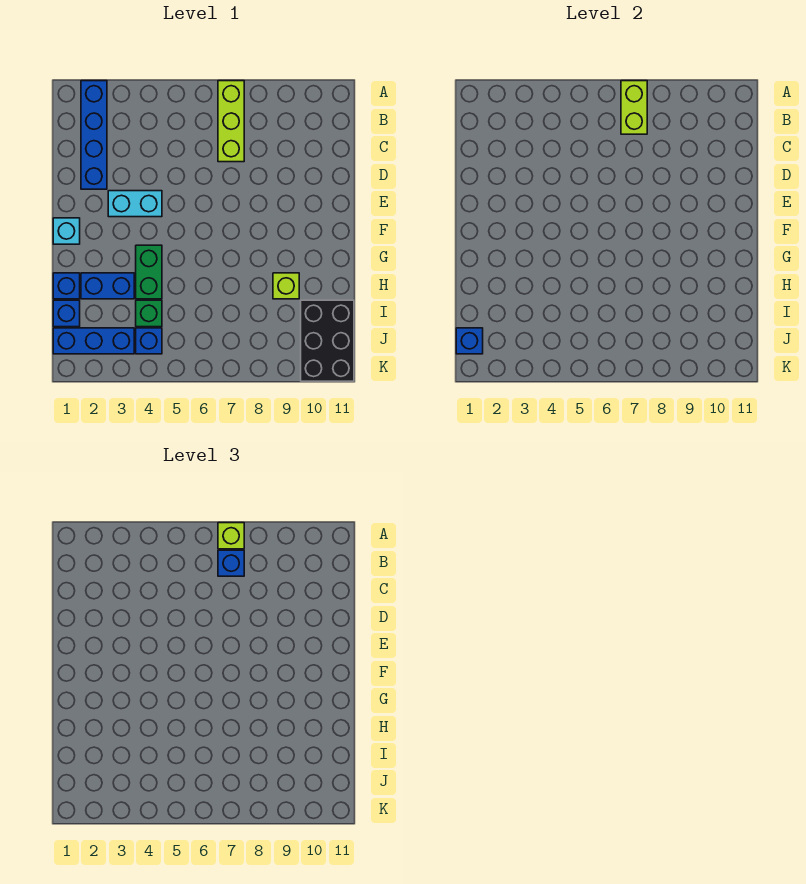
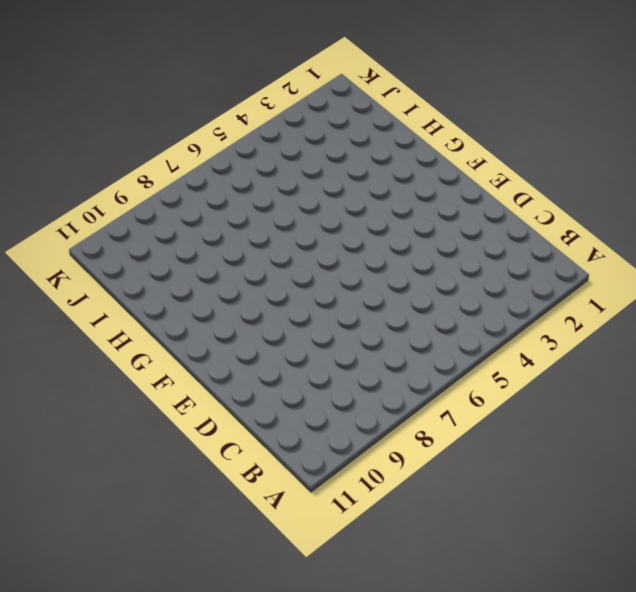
none -> blue brick A2:D2 level 1
none -> lime brick A7:C7 level 1
none -> cyan brick E3:E4 level 1

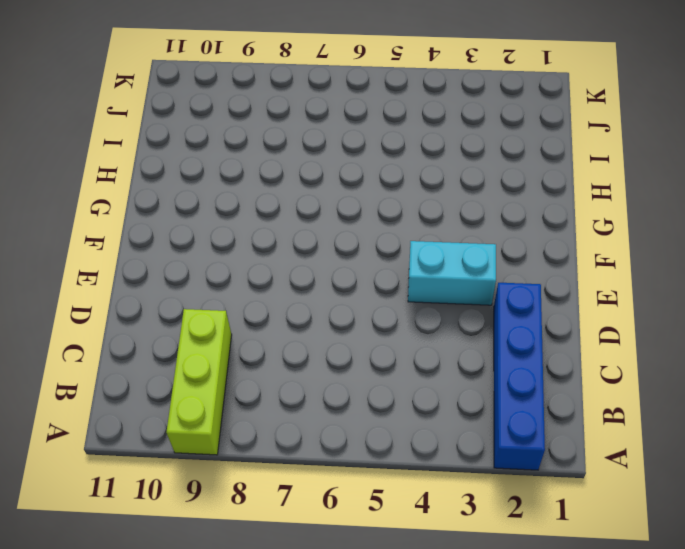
lime brick A9:C9 level 1 -> lime brick A7:C7 level 1
none -> cyan brick F1 level 1
none -> green brick G4:H4 level 1
none -> blue brick H1 level 1

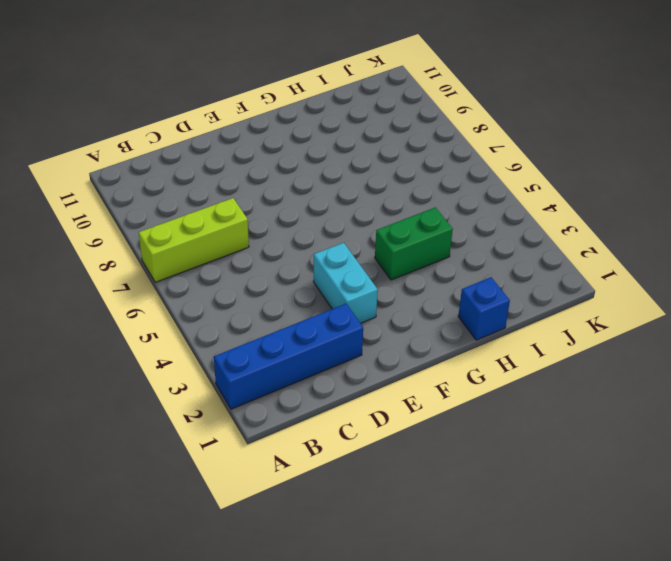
none -> cyan brick F1 level 1
none -> blue brick H2:H3 level 1
none -> lime brick H9 level 1

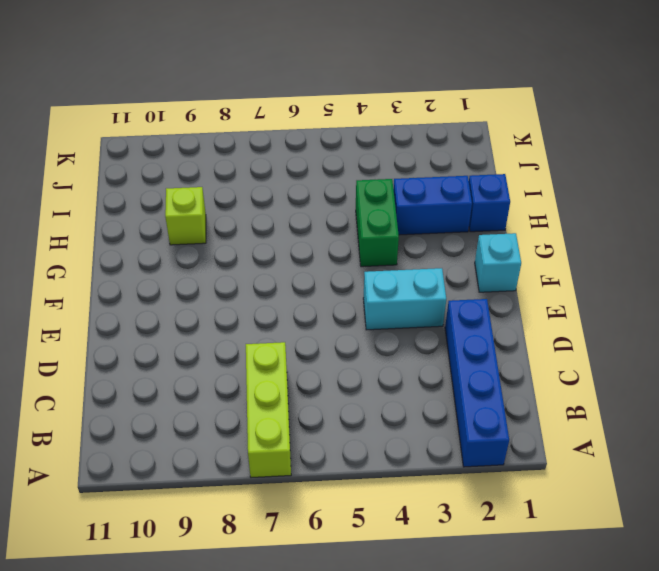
none -> blue brick I1 level 1
none -> green brick I4 level 1
none -> black brick I10:K11 level 1

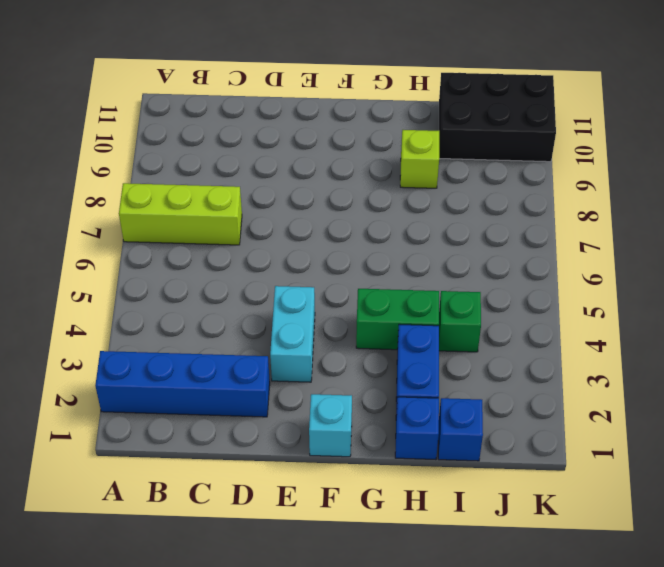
none -> blue brick J1:J3 level 1
none -> blue brick J4 level 1
none -> lime brick A7:B7 level 2

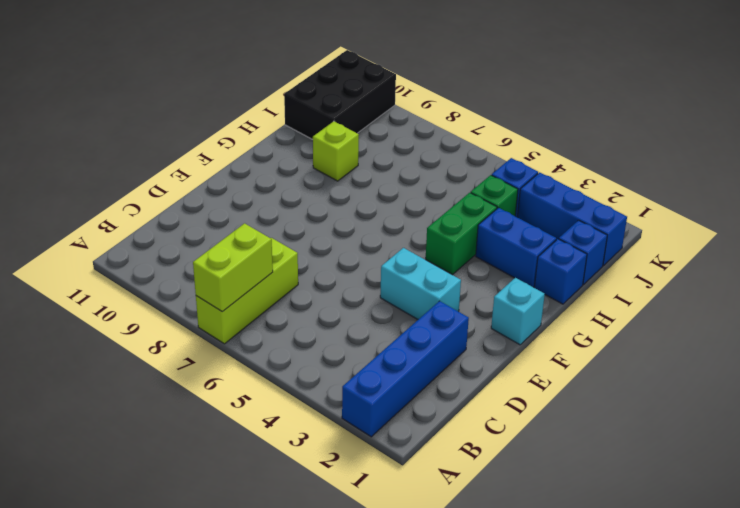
none -> blue brick J1 level 2
none -> lime brick A7 level 3
none -> blue brick B7 level 3

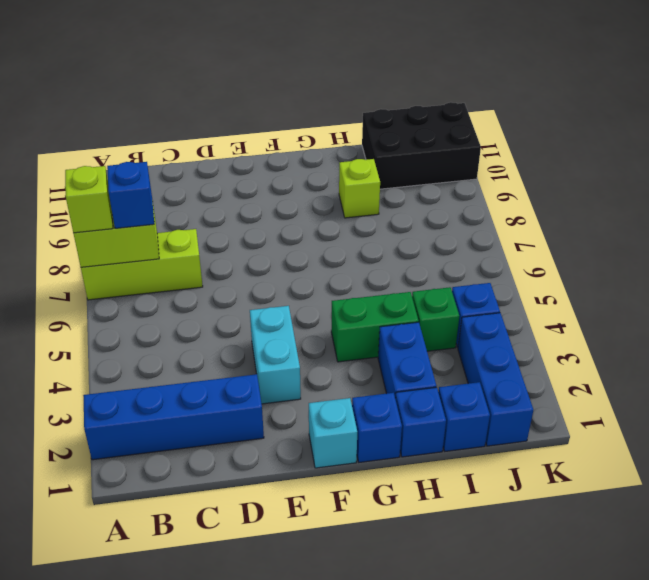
blue brick G1 level 1 -> blue brick J1 level 2

